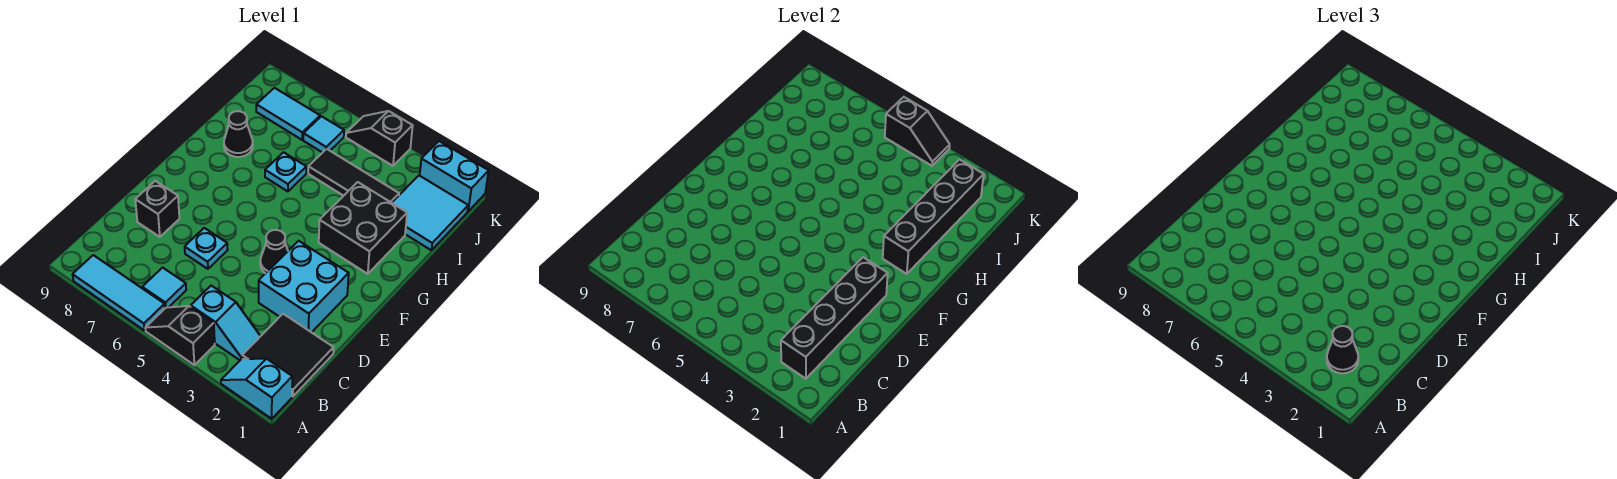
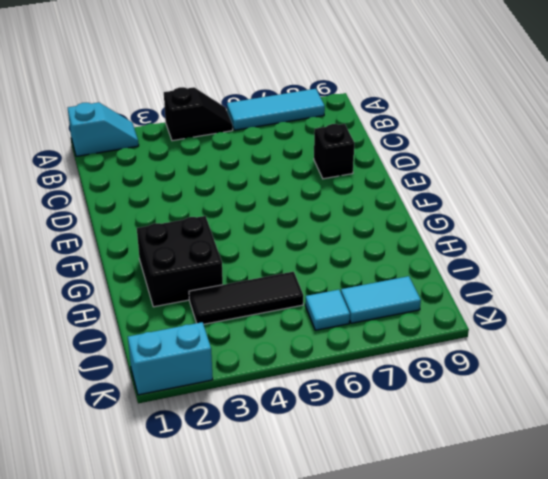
none -> black tile B1:C2 level 1
none -> cyan slope B3:B4 level 1 top 4
none -> cyan tile B6 level 1

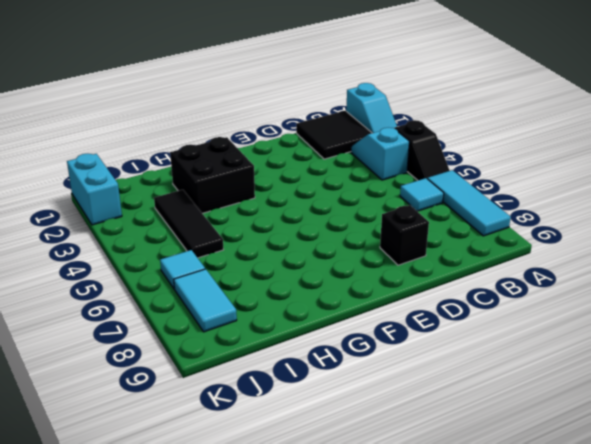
none -> cyan brick D2:E3 level 1
none -> cyan plate D6 level 1
none -> black cone E4 level 1

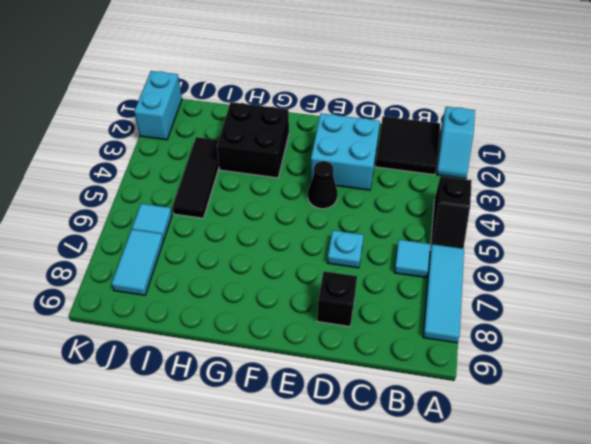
none -> cyan slope B3:B4 level 1 top 4
none -> cyan plate H6 level 1
none -> black cone H8 level 1

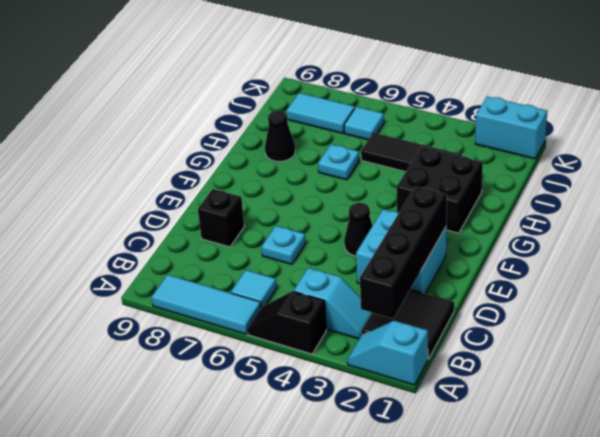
none -> cyan tile I1:J2 level 1
none -> black slope K4:K5 level 1 top 4
none -> black brick G2:J2 level 2

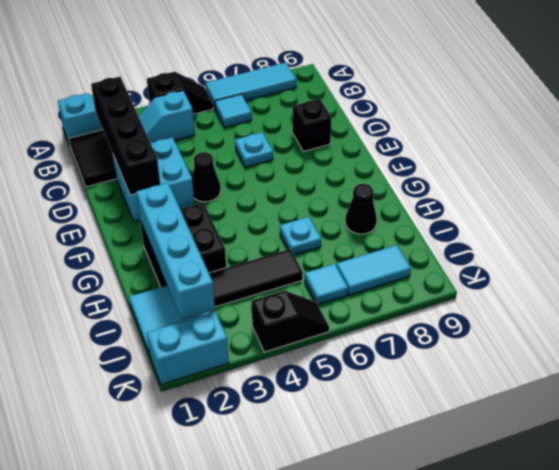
cyan brick G2:J2 level 2 -> black brick G2:J2 level 2
none -> black slope K4:K5 level 2 top 5
none -> black cone B2 level 3

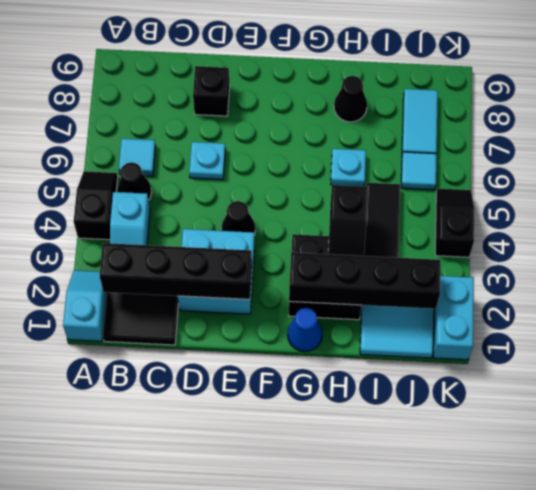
black cone B5 level 1 -> black cone B2 level 3
blue cone G1 level 1 -> none
black slope H3:H4 level 2 top 4 -> black slope K4:K5 level 2 top 5
none -> cyan tile A6:A8 level 1

